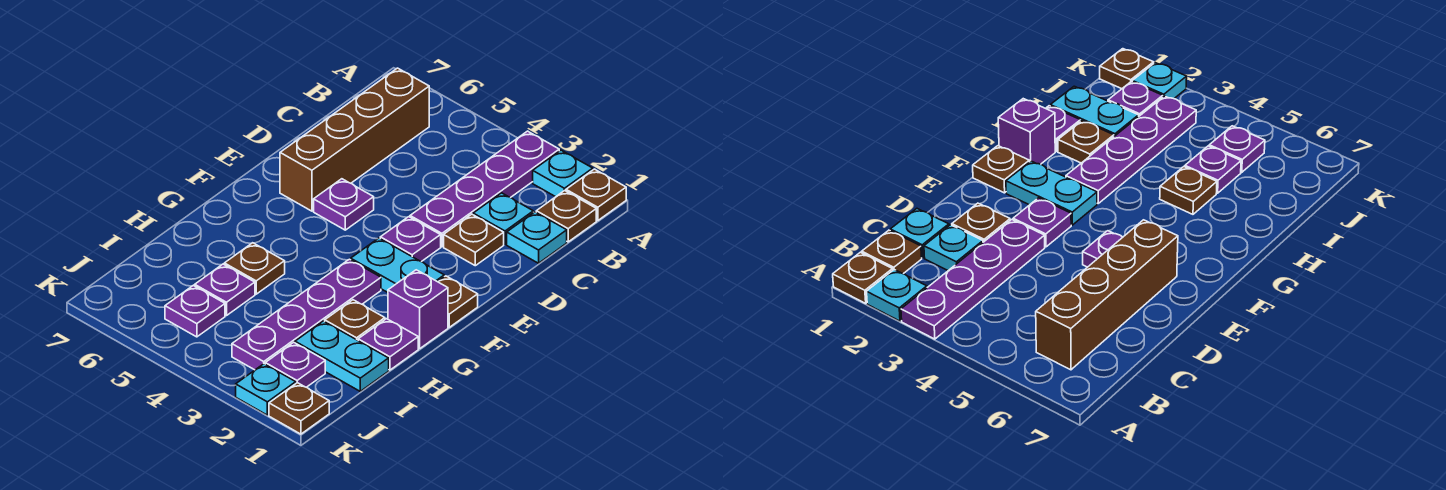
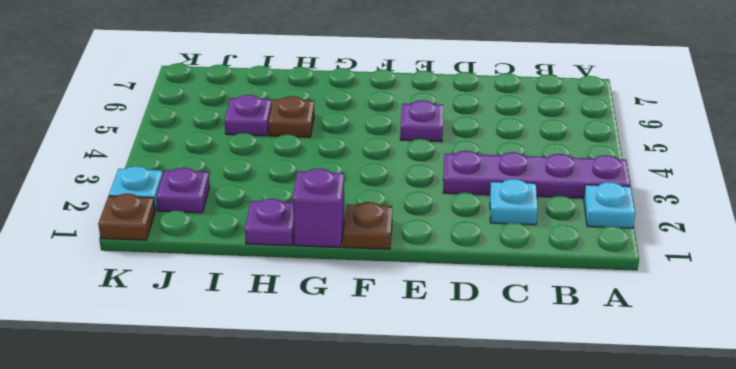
none -> brown plate A1 level 1
none -> brown plate B1 level 1
none -> brown brick B6:E6 level 1

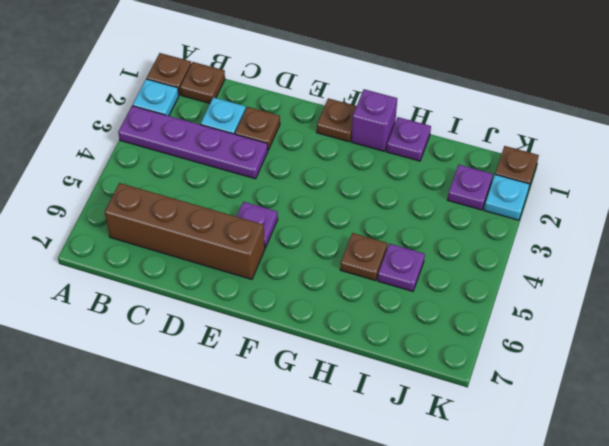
none -> cyan plate C1 level 1
none -> purple plate E3 level 1
none -> cyan plate F2:F3 level 1

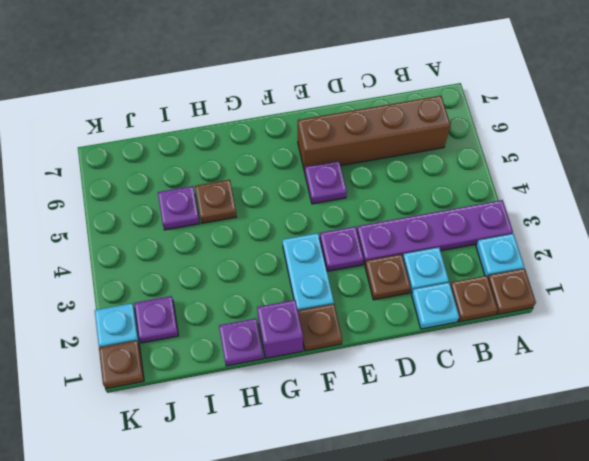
none -> purple plate G3:J3 level 1
none -> brown plate H2 level 1
none -> cyan plate I1:I2 level 1

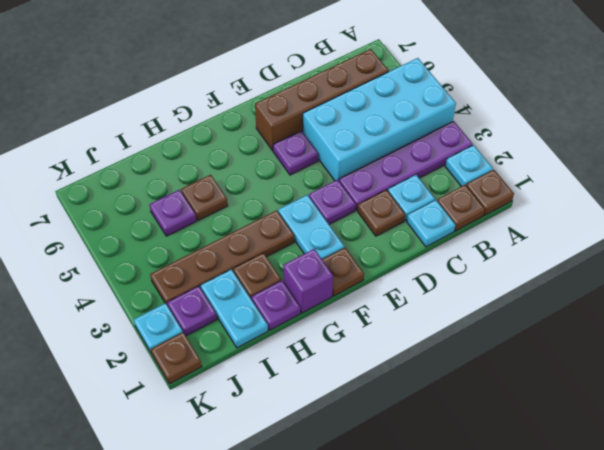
cyan brick A4:D5 level 1 -> none
brown plate G3:J3 level 1 -> purple plate G3:J3 level 1
none -> purple plate J5 level 1

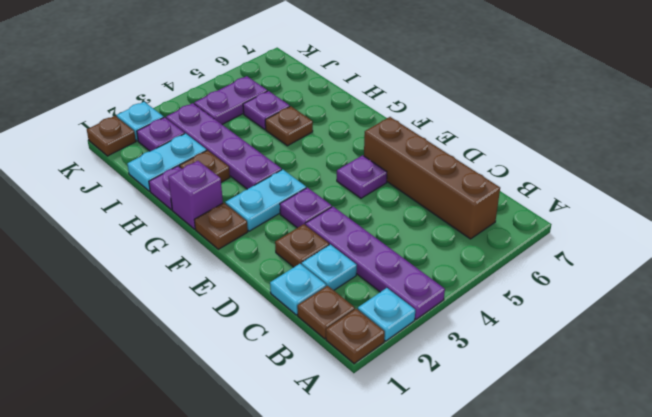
purple plate J4:J5 level 1 -> purple plate J5 level 1

